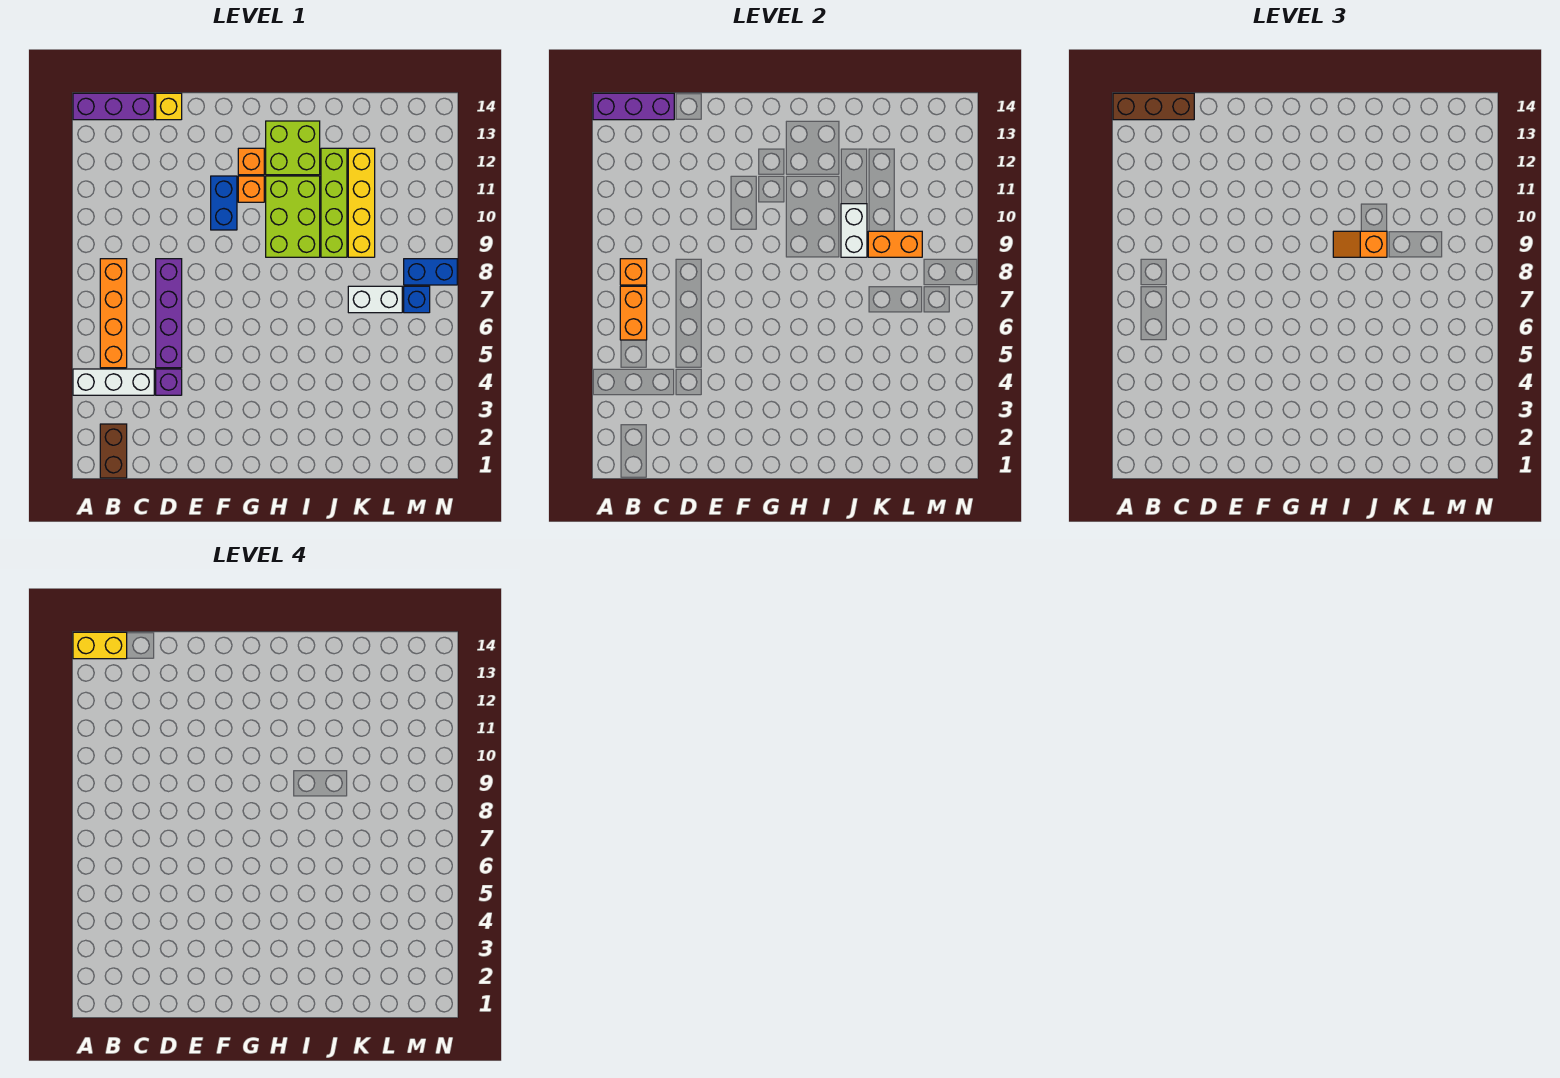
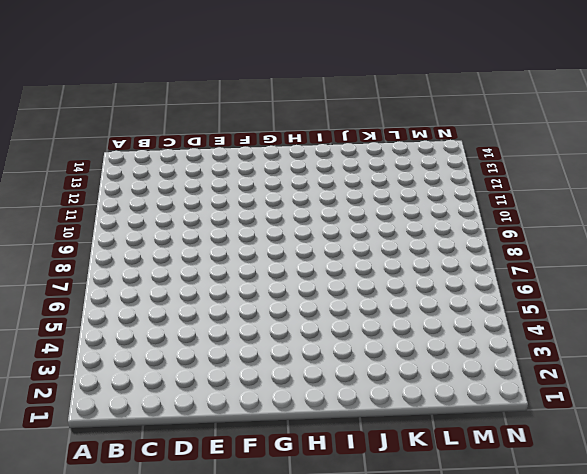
none -> white brick A4:C4 level 1
none -> purple brick A14:C14 level 1
none -> brown brick B1:B2 level 1

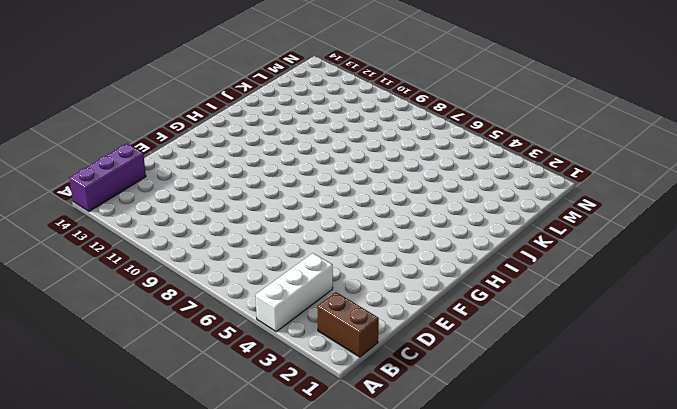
none -> orange brick B5:B8 level 1
none -> purple brick D4 level 1
none -> purple brick D5:D8 level 1

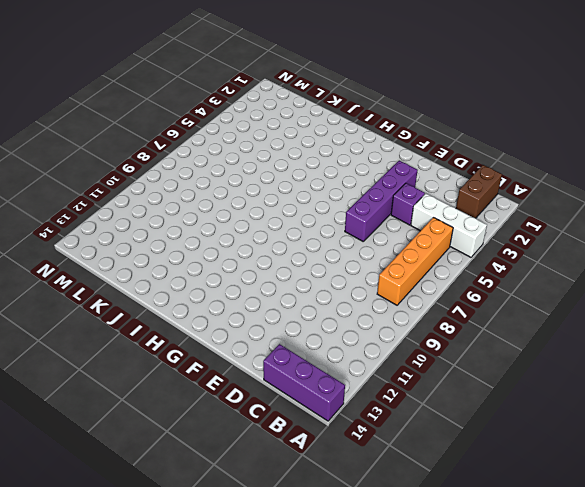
purple brick E3:E6 level 1 -> purple brick D5:D8 level 1
none -> yellow brick D14 level 1
none -> blue brick F10:F11 level 1
none -> orange brick G11 level 1

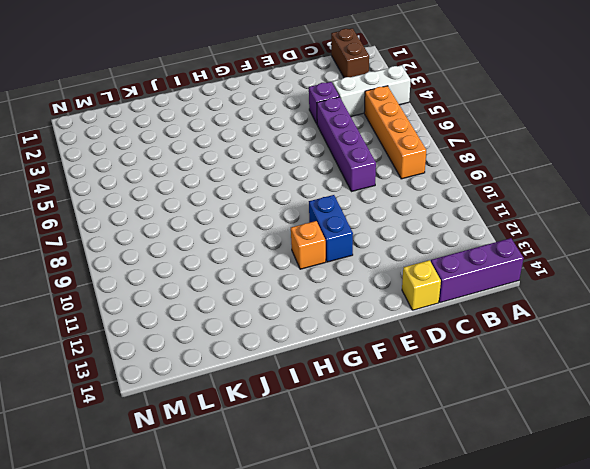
none -> orange brick G12 level 1
none -> lime brick H9:I11 level 1
none -> lime brick H12:I13 level 1

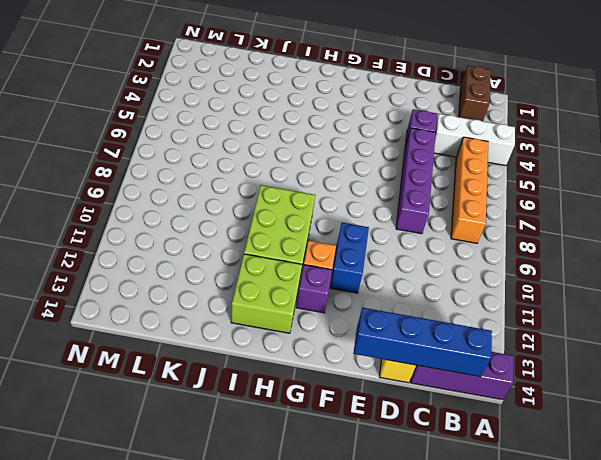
blue brick B14:E14 level 2 -> purple brick A14:C14 level 2
purple brick G12 level 1 -> orange brick G12 level 1
none -> lime brick J9:J12 level 1
none -> white brick K7:L7 level 1
none -> yellow brick K9:K12 level 1

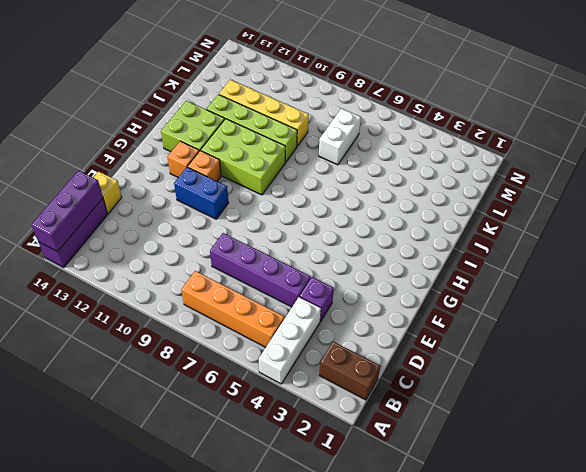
none -> blue brick M7 level 1
none -> blue brick M8:N8 level 1
none -> orange brick B6:B7 level 2

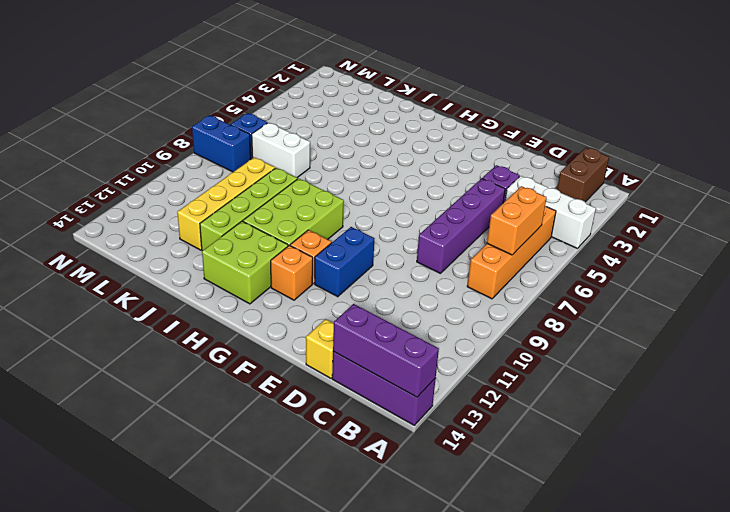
none -> orange brick B8 level 2
none -> white brick J9:J10 level 2
none -> orange brick K9:L9 level 2

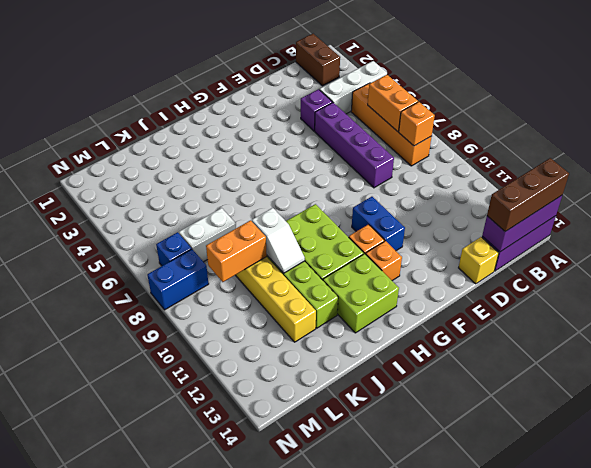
white slope J9:J10 level 2 top 9 -> white brick J9:J10 level 2
none -> orange slope I9:J9 level 3 top J
none -> yellow brick A14:B14 level 4

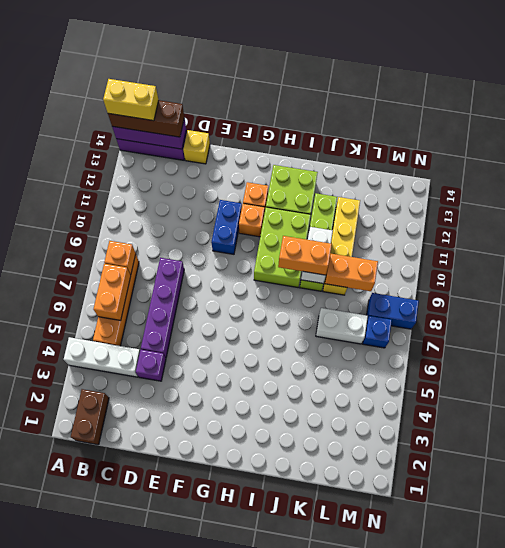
orange brick I9:J9 level 3 -> orange slope I9:J9 level 3 top J

